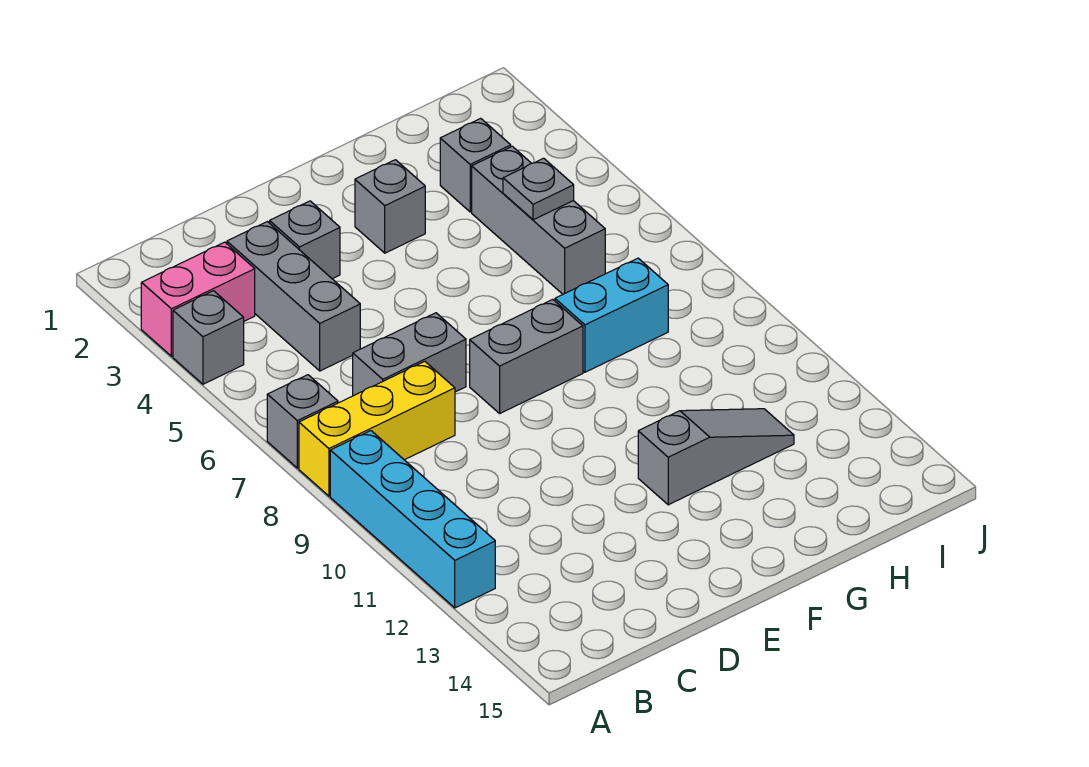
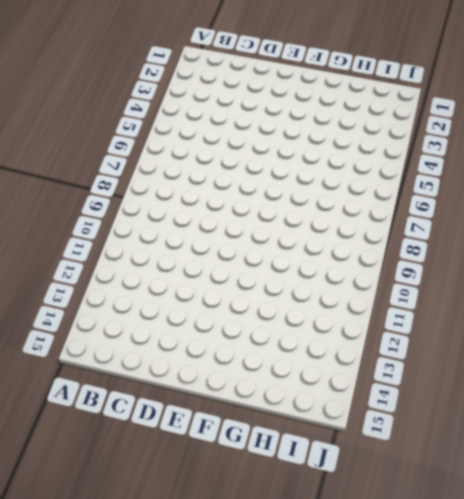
none -> pink brick A3:B3 level 1
none -> grey brick A4 level 1
none -> grey brick A7 level 1

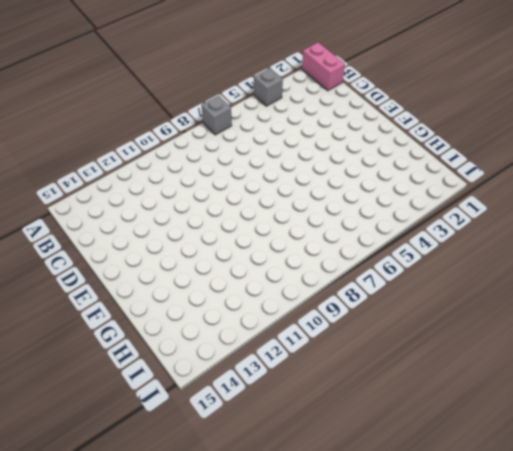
pink brick A1:B1 level 1 -> pink brick A3:B3 level 1
none -> yellow brick A8:C8 level 1
none -> cyan brick A9:A12 level 1
none -> grey brick C3:C5 level 1

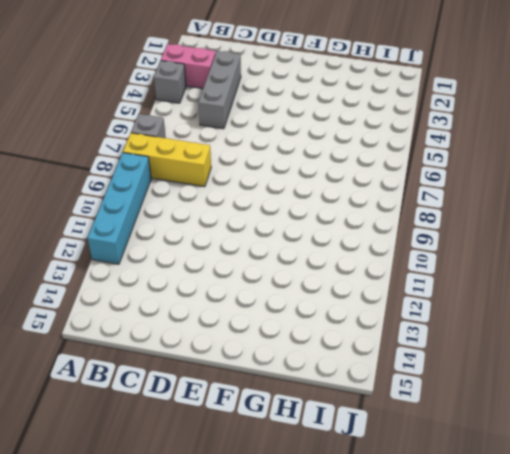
none -> grey brick C7:D7 level 1
none -> grey brick D3 level 1
none -> grey brick E8:F8 level 1

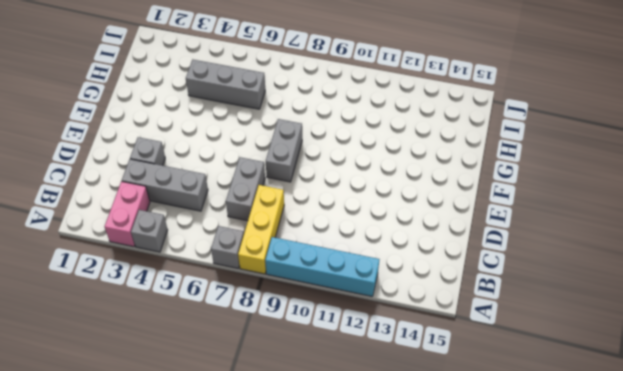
none -> grey brick F3 level 1
none -> grey slope F12:H12 level 1 top F
none -> cyan brick G8:H8 level 1

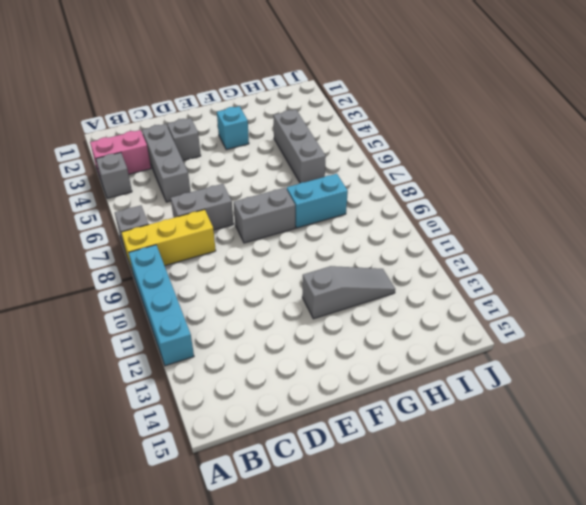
cyan brick F3 level 1 -> grey brick F3 level 1
none -> grey brick H3 level 1
none -> grey plate H5 level 2

